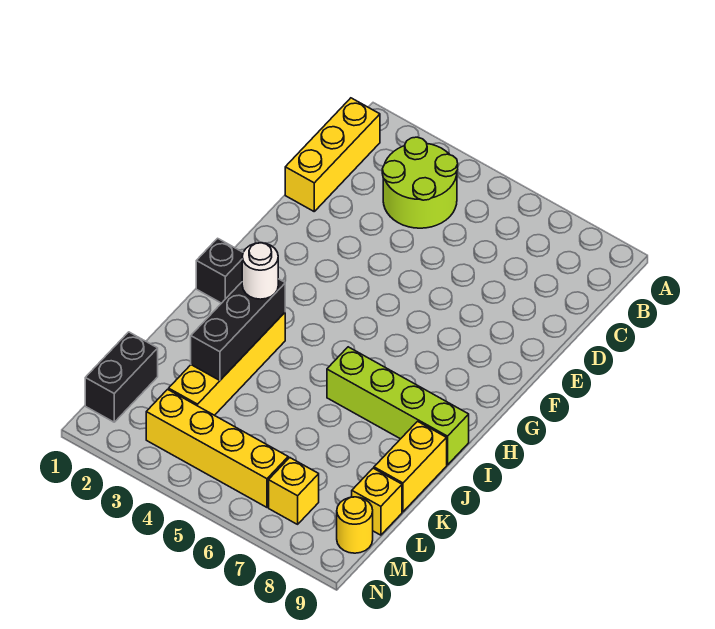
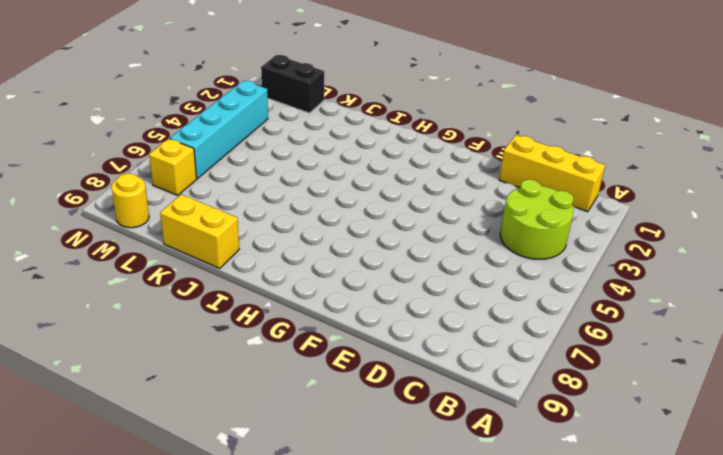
cyan brick M3:M6 level 1 -> yellow brick M3:M6 level 1
none -> black brick H1 level 1
none -> yellow brick I3:L3 level 1
none -> lime brick I6:I9 level 1

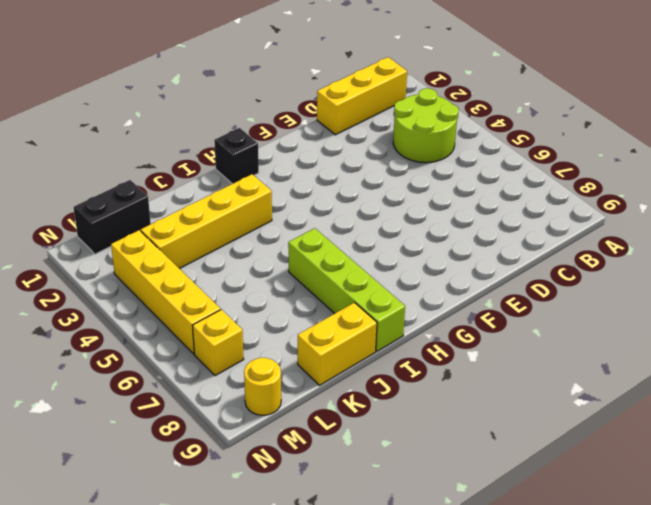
none -> yellow brick L9 level 1
none -> black brick I3:K3 level 2
none -> white round brick I3 level 3

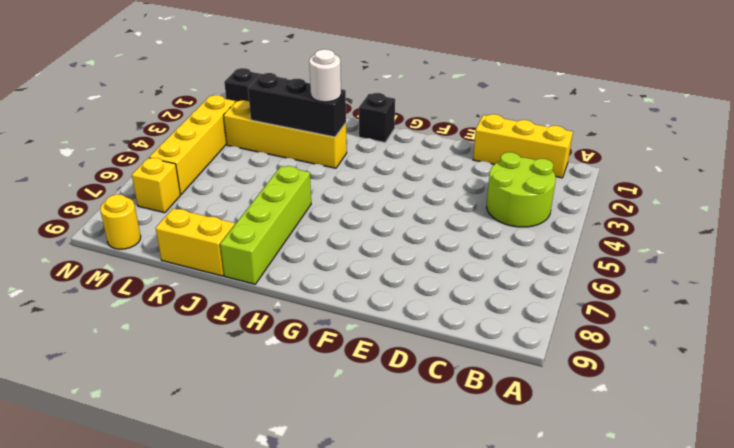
none -> yellow brick L9 level 1

